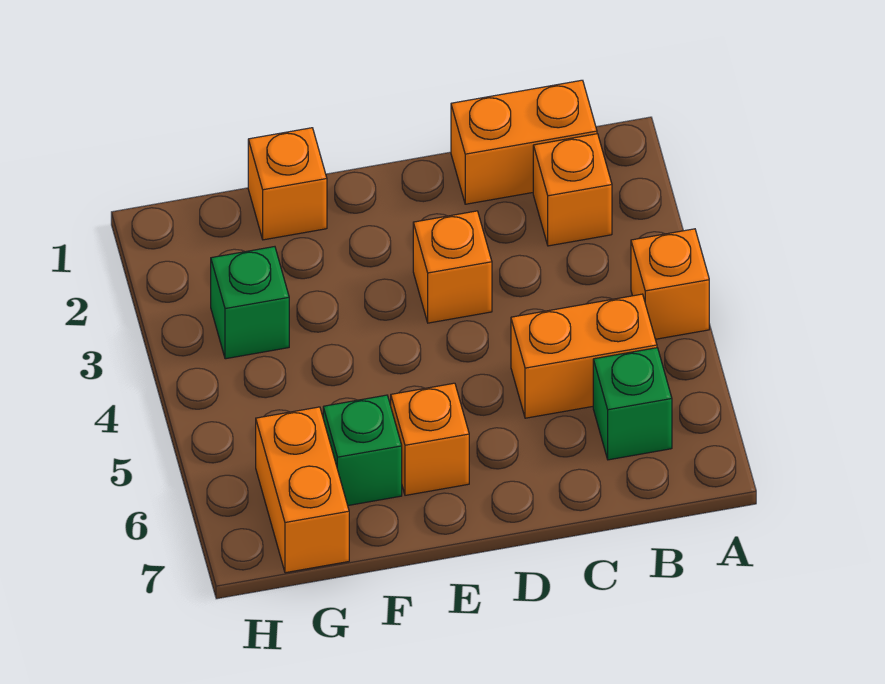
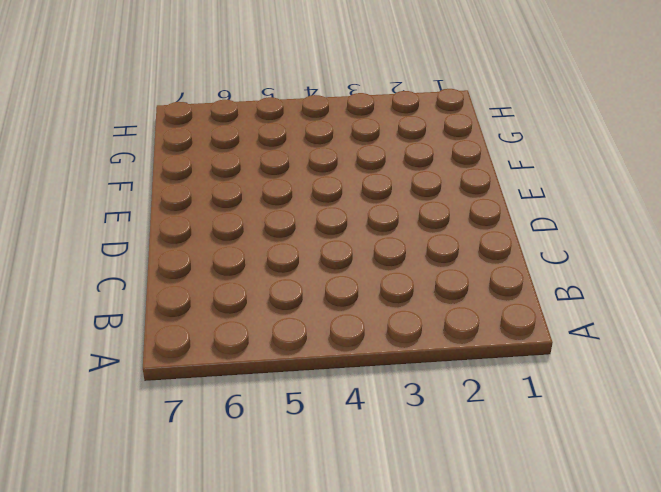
none -> orange brick A4 level 1
none -> orange brick B1:C1 level 1

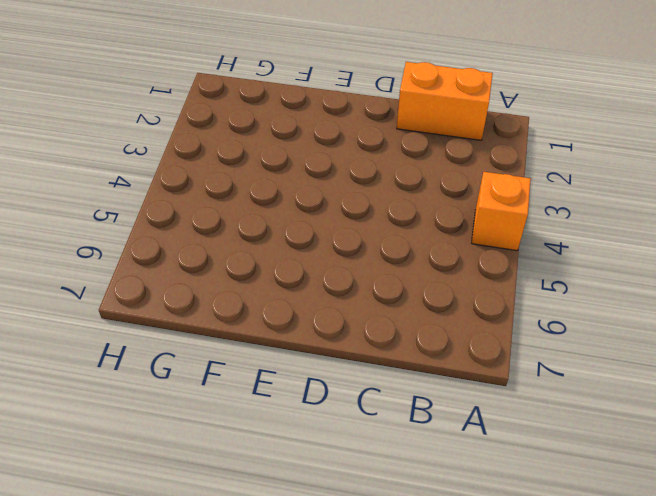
none -> orange brick B2 level 1
none -> orange brick B5:C5 level 1

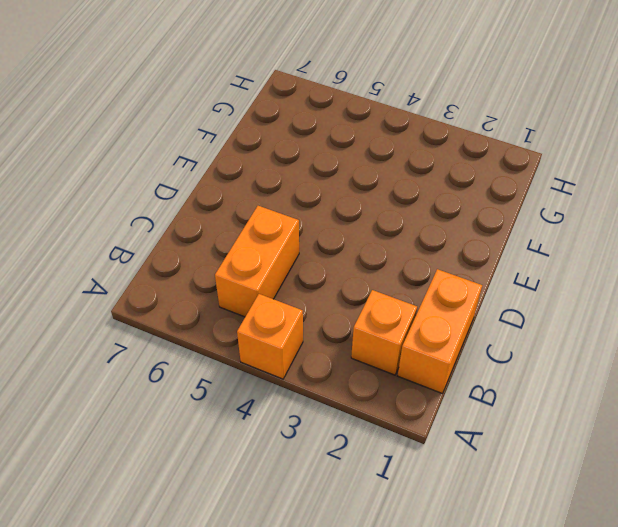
none -> green brick B6 level 1
none -> orange brick D3 level 1

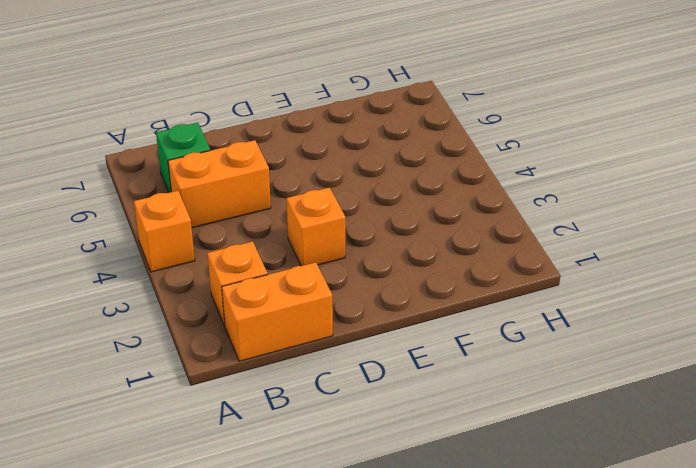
none -> orange brick E6 level 1
none -> orange brick F1 level 1

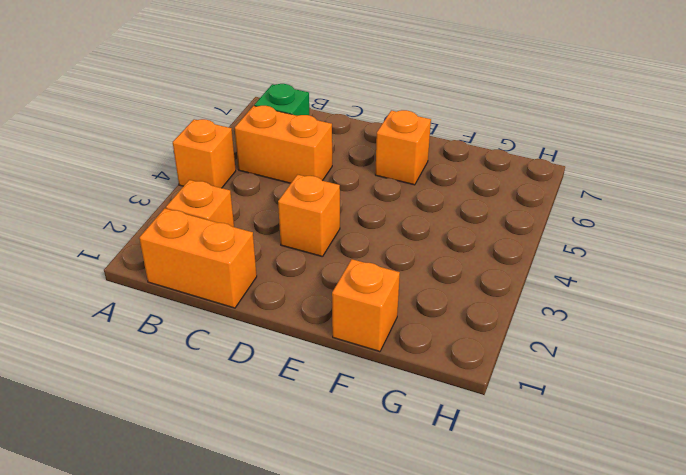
none -> green brick F6 level 1
none -> green brick G3 level 1

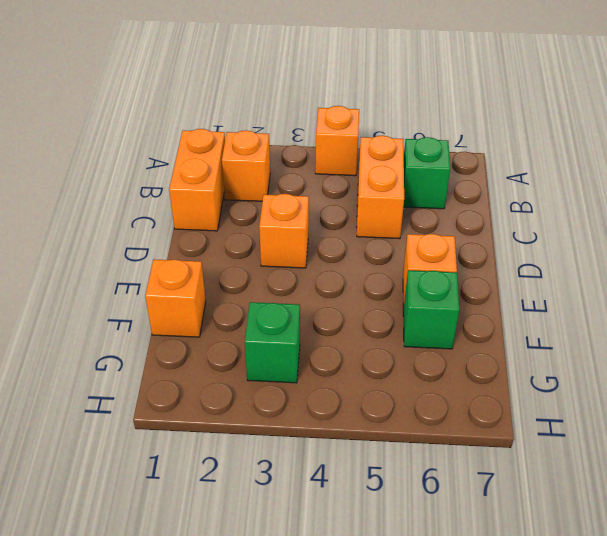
none -> orange brick G6:G7 level 1

